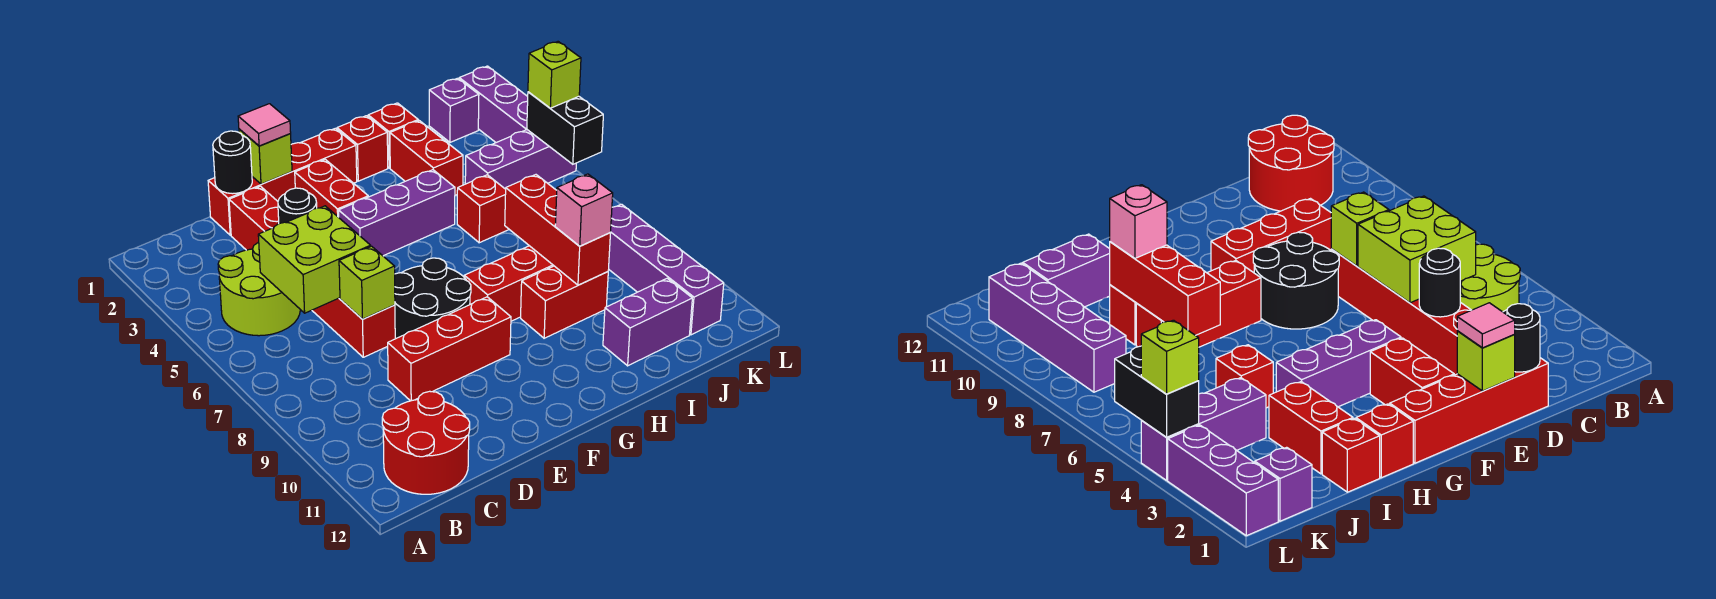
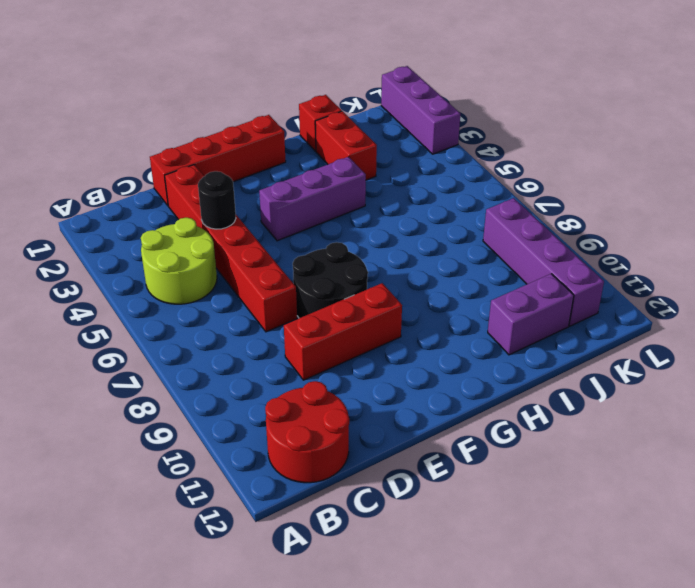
none -> red brick F2:F3 level 1
none -> red brick G8:I8 level 1
none -> red brick H1 level 1

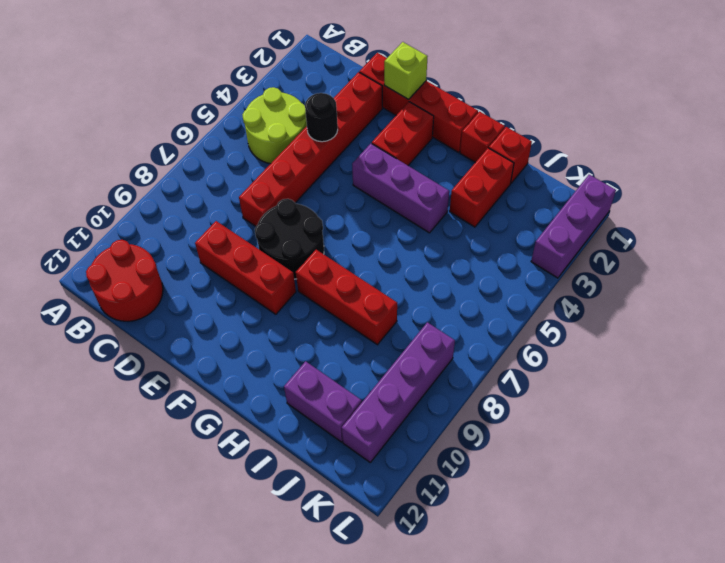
none -> red brick H9:I9 level 1
none -> red brick I5 level 1
none -> purple brick J4:L4 level 1

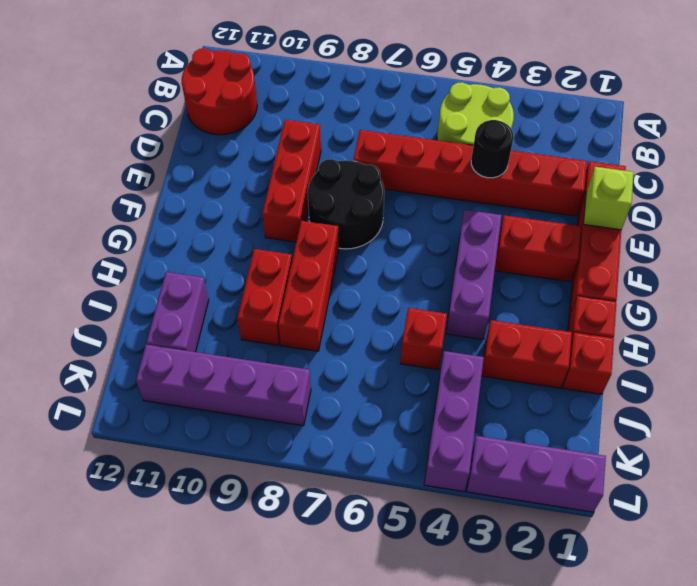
none -> purple brick K1 level 1
none -> lime brick C5:D6 level 2
none -> black round brick D1 level 2

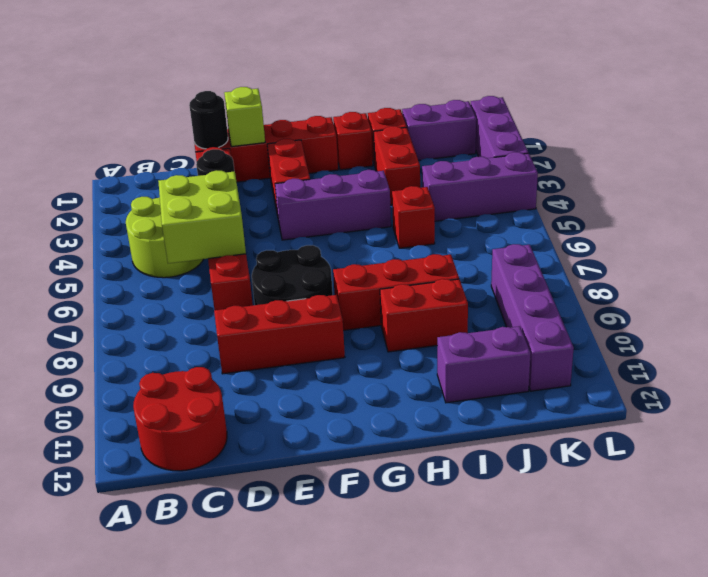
purple brick J1:K1 level 1 -> purple brick K1 level 1
none -> lime brick D7 level 2
none -> red brick I7:I9 level 2
none -> black brick L4:L5 level 2

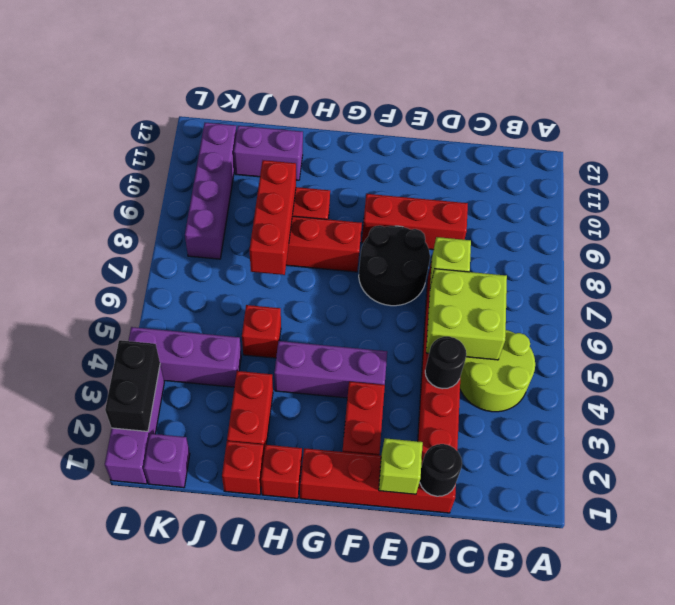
black brick L2:L3 level 2 -> black brick L4:L5 level 2
none -> red round brick B11:C12 level 1
none -> pink tile E1 level 3
none -> pink brick I9 level 3

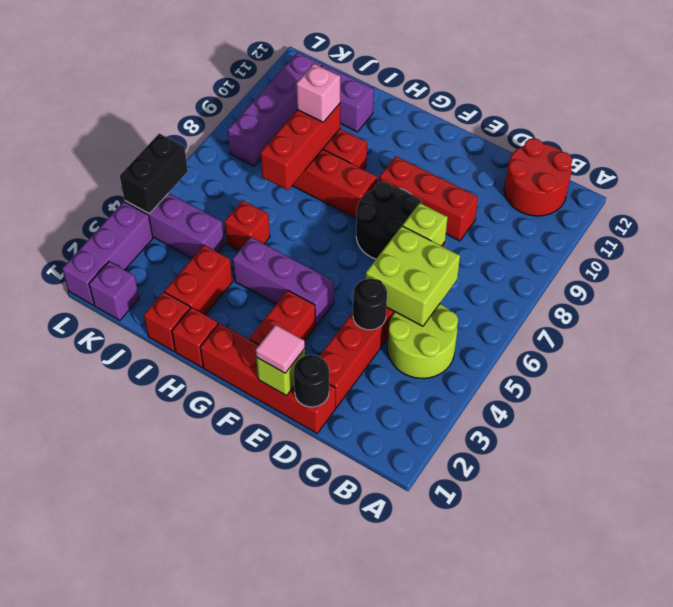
none -> lime brick L4 level 3

